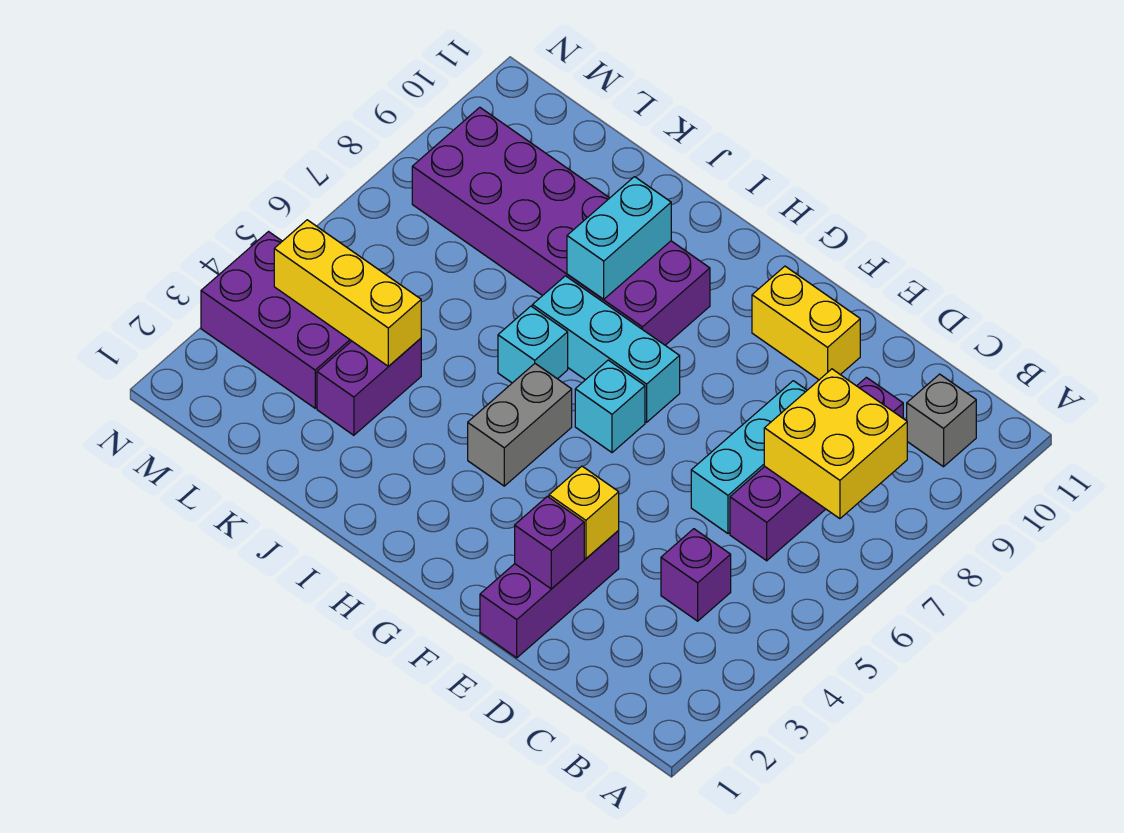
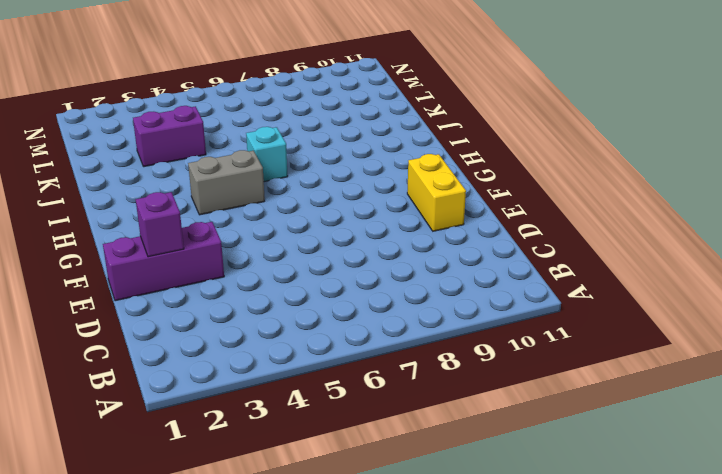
none -> grey brick B10 level 1
none -> purple brick C4 level 1
none -> purple brick C6:C9 level 1

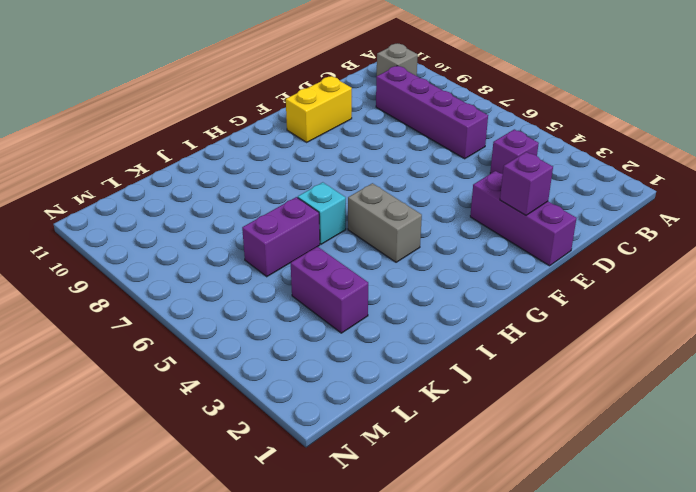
purple brick J6:K6 level 1 -> none
none -> cyan brick D6:D8 level 1
none -> cyan brick G6 level 1
none -> cyan brick G7:I7 level 1

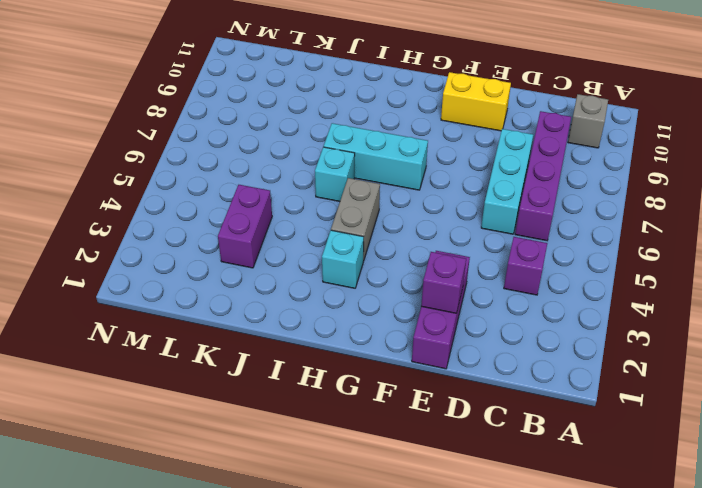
cyan brick H3 level 1 -> cyan brick G6 level 1
none -> purple brick H8:M9 level 1
none -> purple brick L3:N4 level 1
none -> yellow brick B7:C8 level 2

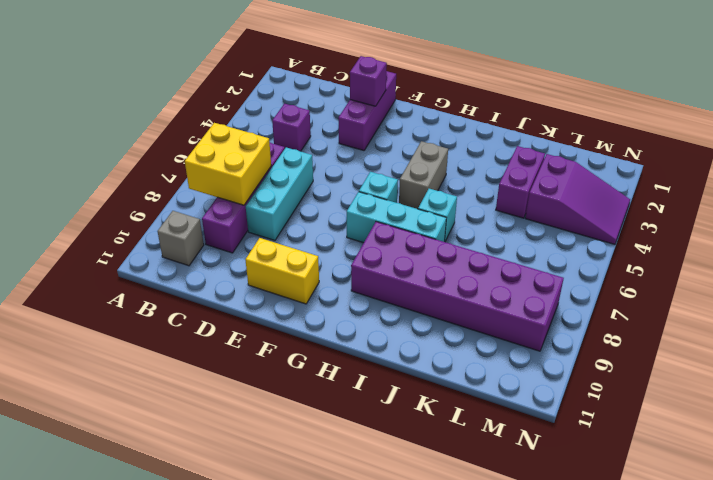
purple slope L3:N4 level 1 top L -> purple brick L3:N4 level 1
none -> yellow brick E3 level 2
none -> cyan brick I8:I9 level 2
none -> yellow brick K4:M4 level 2

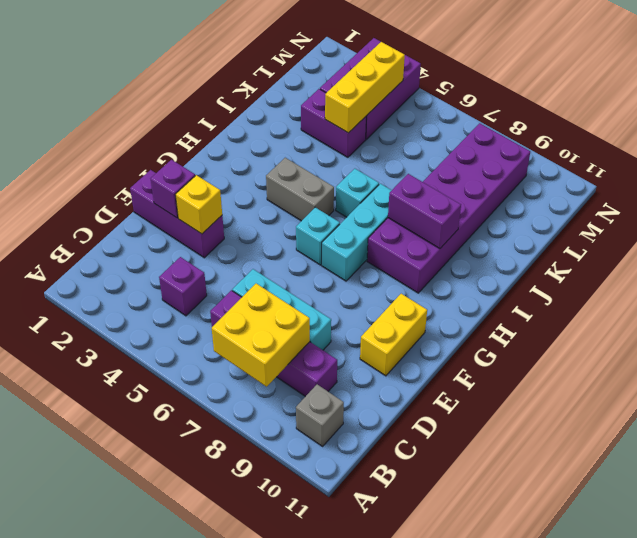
purple brick I8:I9 level 2 -> cyan brick I8:I9 level 2

